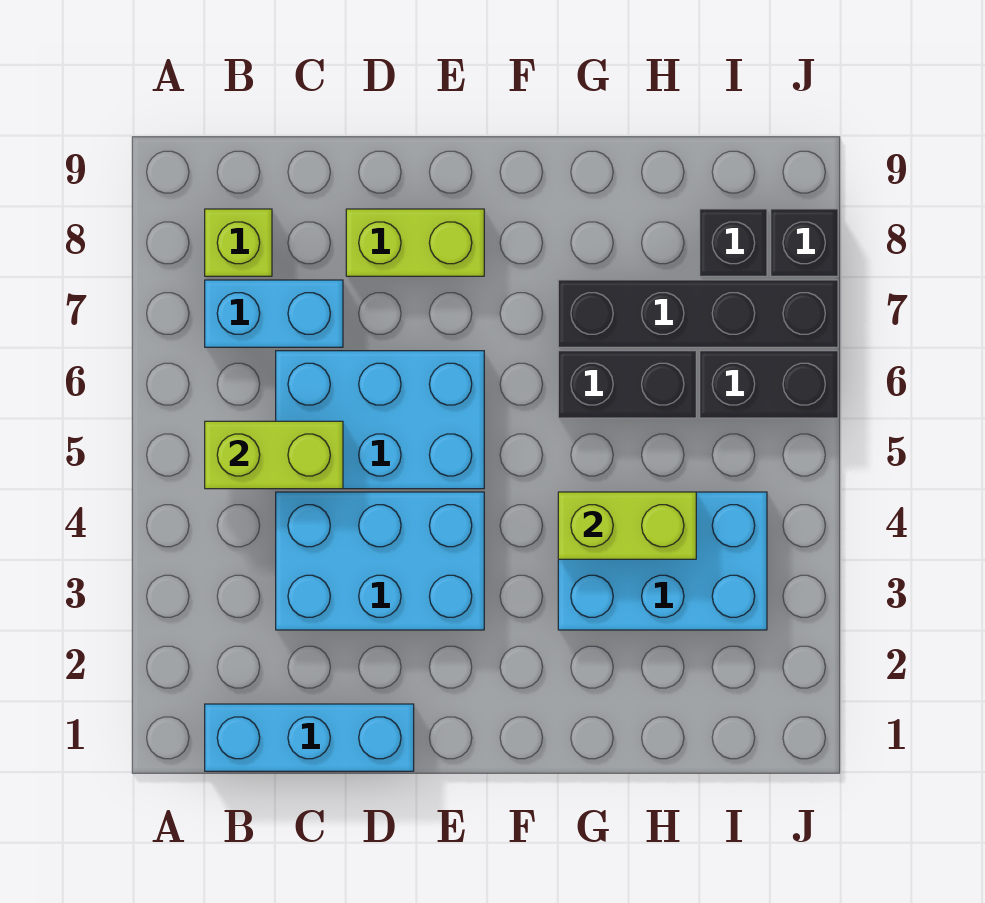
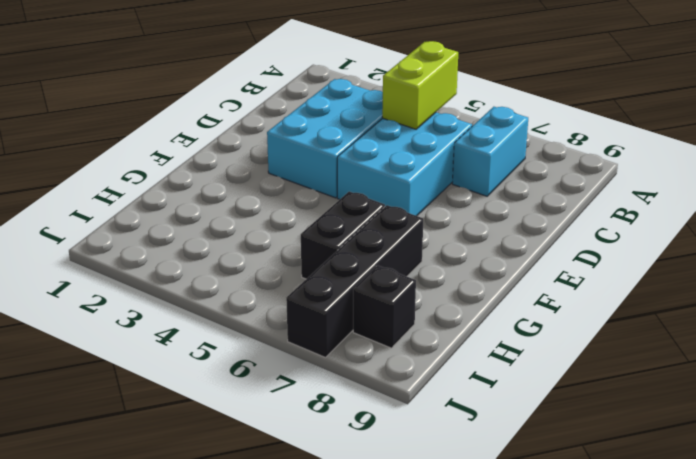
none -> cyan brick B1:D1 level 1
none -> lime brick B8 level 1
none -> lime brick D8:E8 level 1

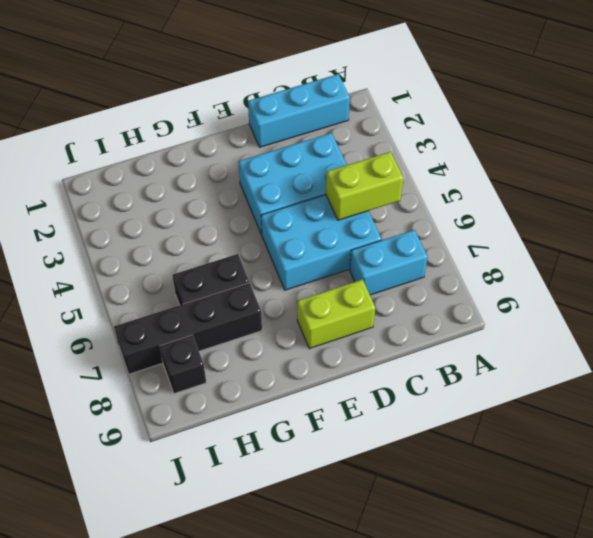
none -> lime brick B8 level 1
none -> cyan brick G3:I4 level 1
none -> black brick I6:J6 level 1

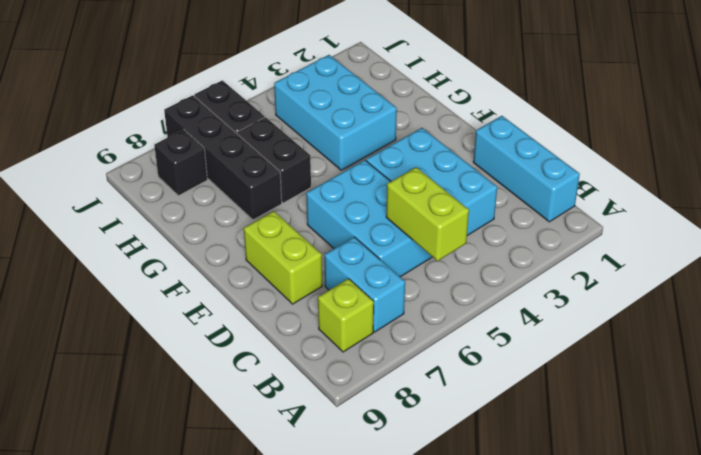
none -> black brick J8 level 1
none -> lime brick G4:H4 level 2

